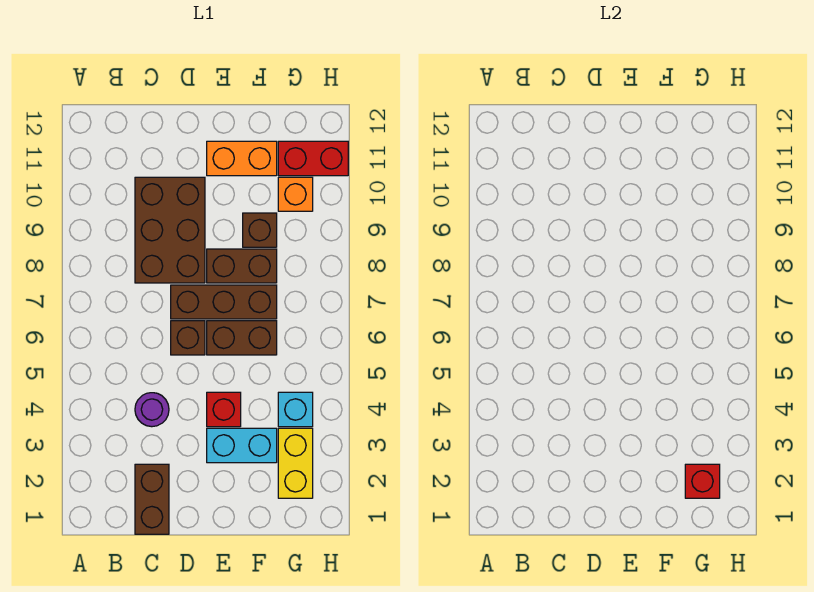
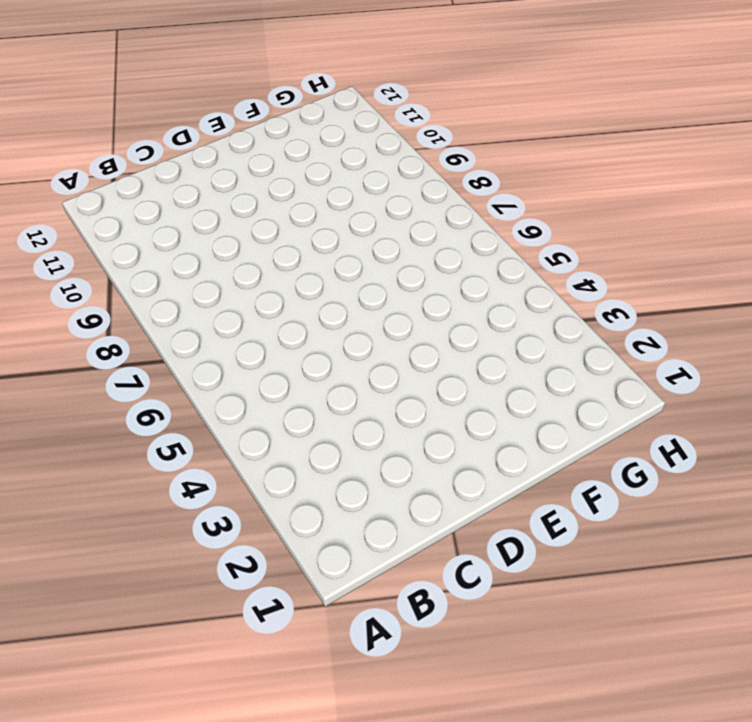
none -> brown brick C1:C2 level 1
none -> purple round brick C4 level 1
none -> brown brick C8:D10 level 1

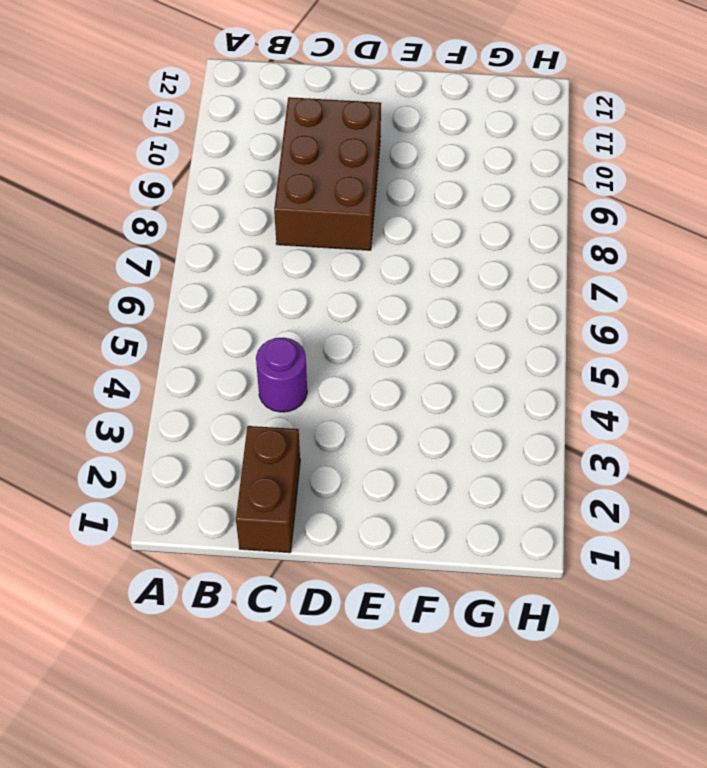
none -> brown brick D6 level 1
none -> brown brick D7:F7 level 1
none -> cyan brick E3:F3 level 1

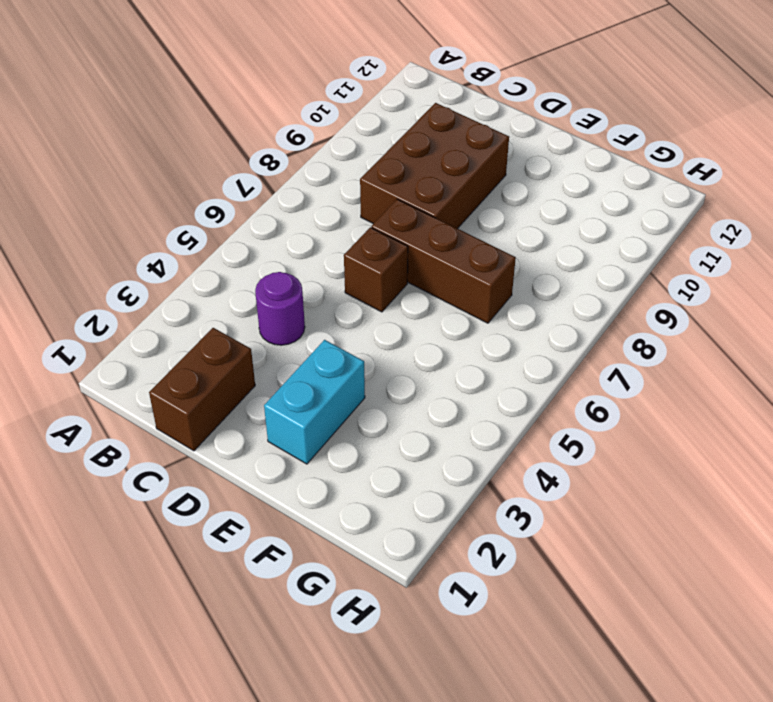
cyan brick E2:E3 level 1 -> cyan brick E3:F3 level 1
none -> red brick E4 level 1
none -> brown brick E6:F6 level 1
none -> brown brick E8:F8 level 1

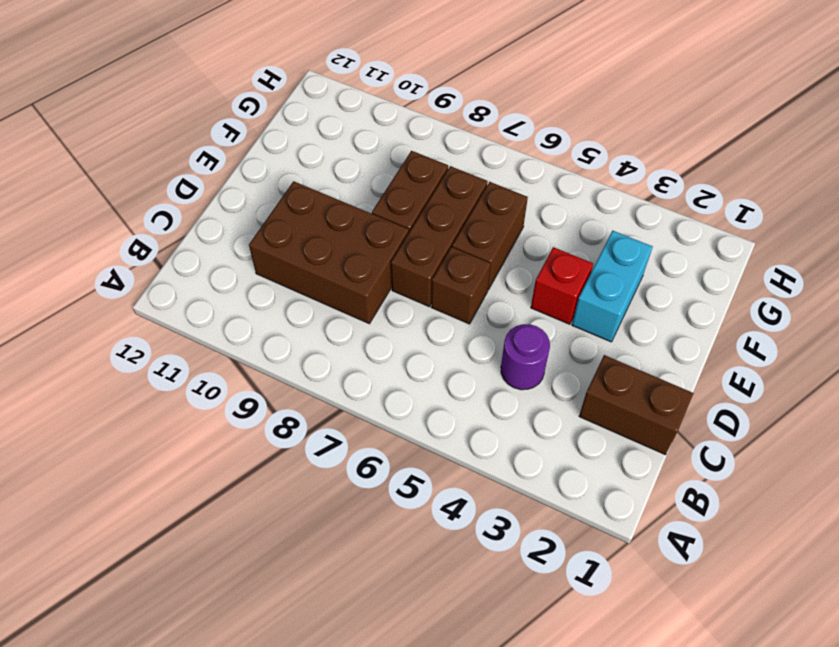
none -> orange brick E11:F11 level 1
none -> brown brick F9 level 1
none -> yellow brick G2:G3 level 1

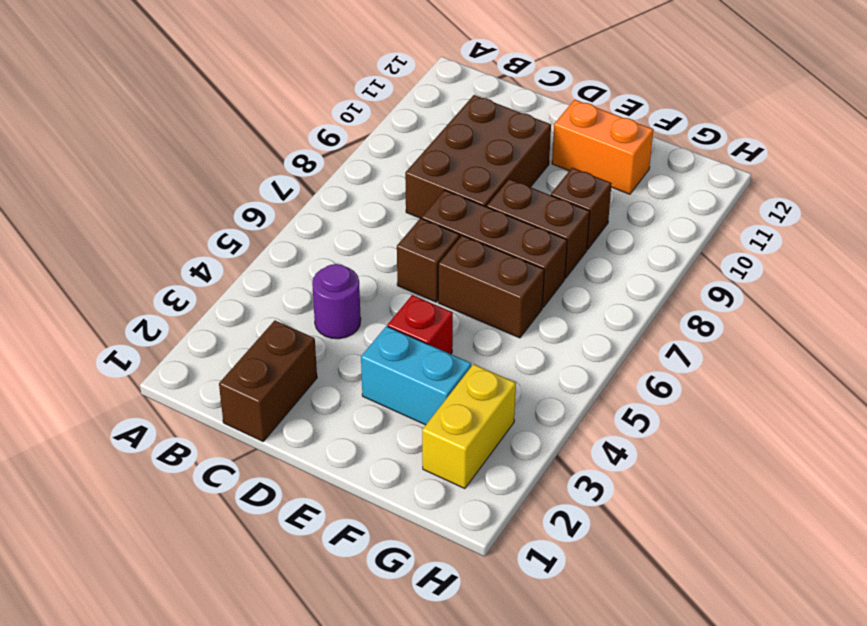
none -> cyan brick G4 level 1
none -> orange brick G10 level 1
none -> red brick G11:H11 level 1

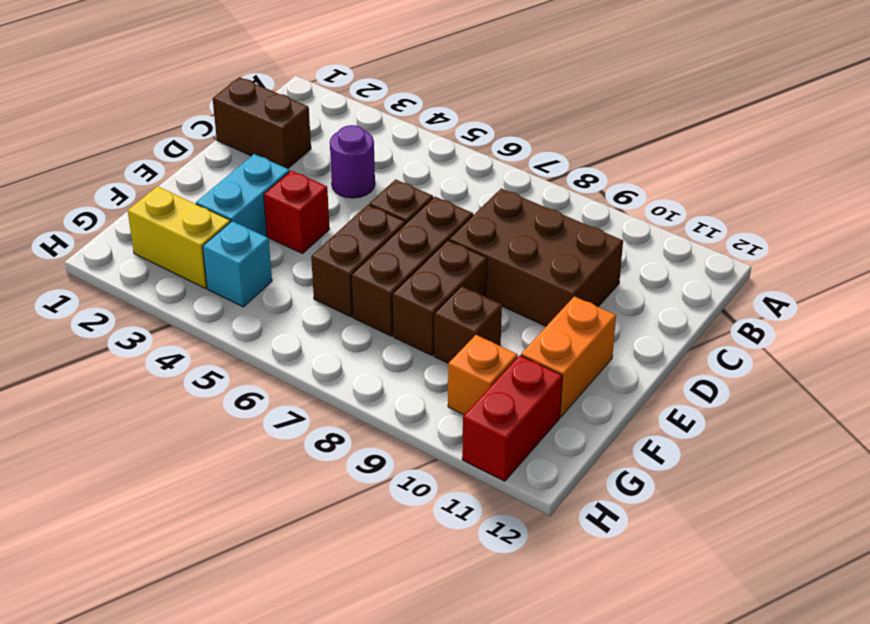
none -> red brick G2 level 2

